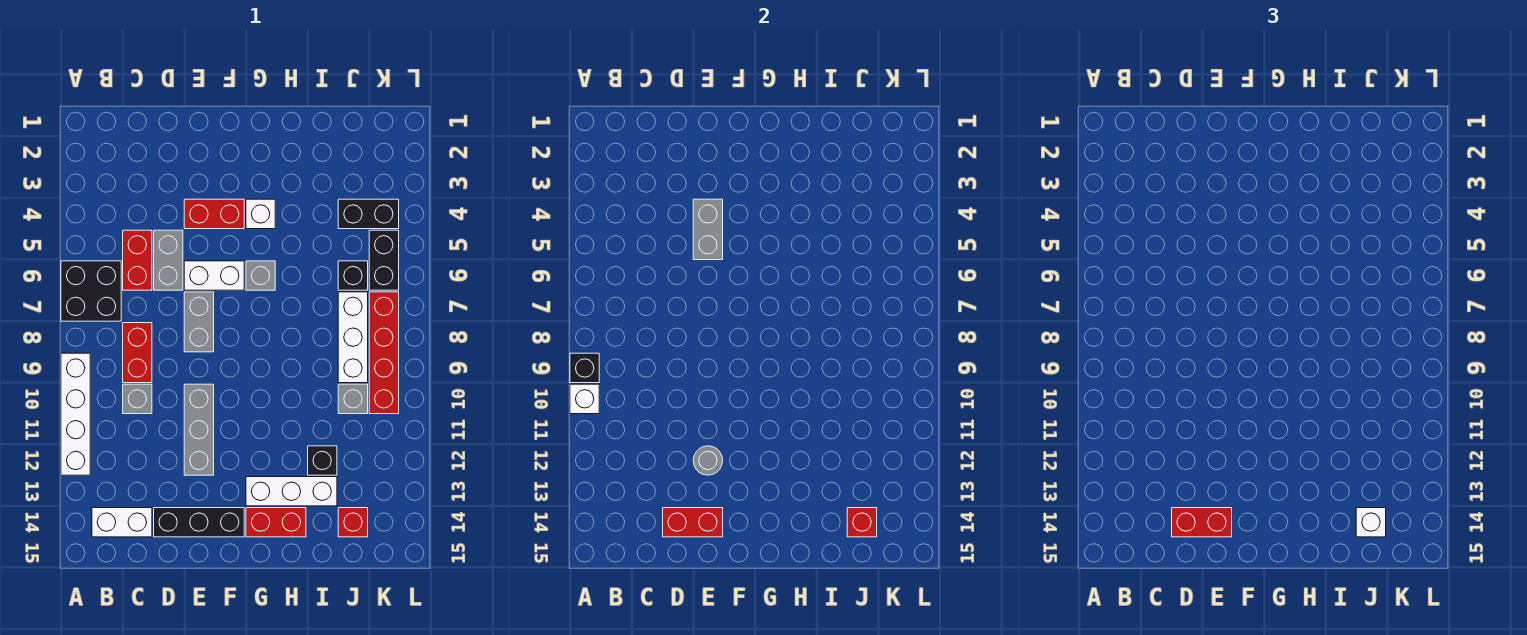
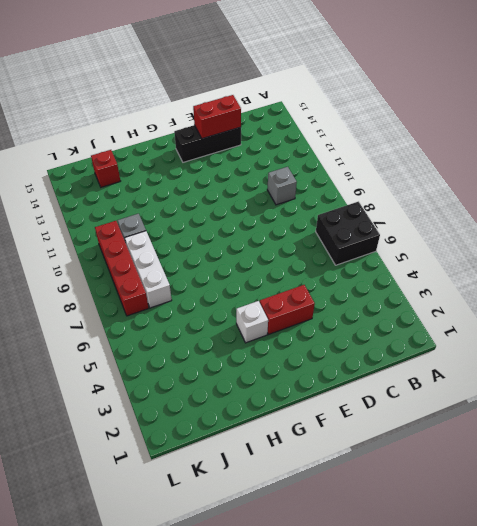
none -> white brick A9:A12 level 1
none -> white brick B14:C14 level 1
none -> red brick C5:C6 level 1
none -> red brick C8:C9 level 1

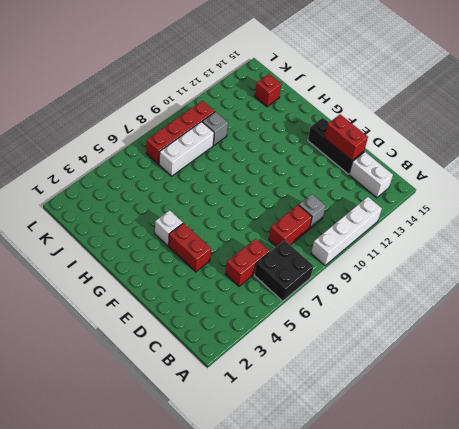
none -> grey brick D5:D6 level 1
none -> white brick E6:F6 level 1
none -> grey brick E7:E8 level 1
none -> grey brick E10:E12 level 1

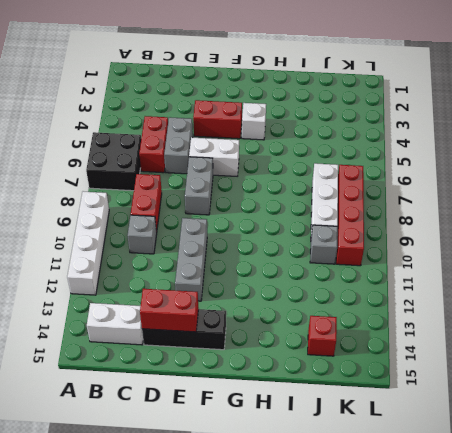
none -> grey brick G6 level 1
none -> white brick G13:I13 level 1
none -> red brick G14:H14 level 1
none -> black brick I12 level 1

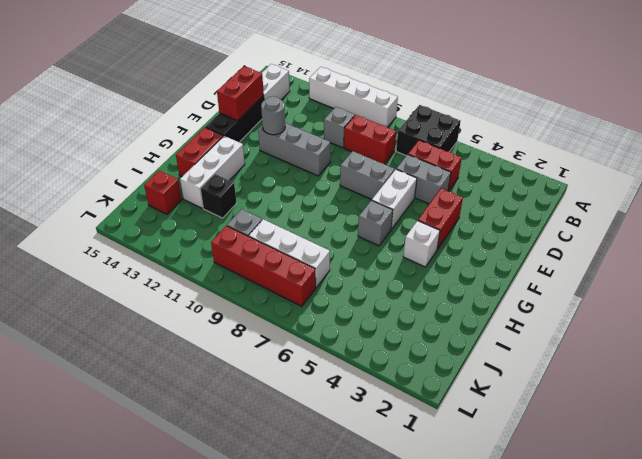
none -> black brick J4:K4 level 1
none -> black brick J6 level 1
none -> black brick K5:K6 level 1
none -> black brick A9 level 2

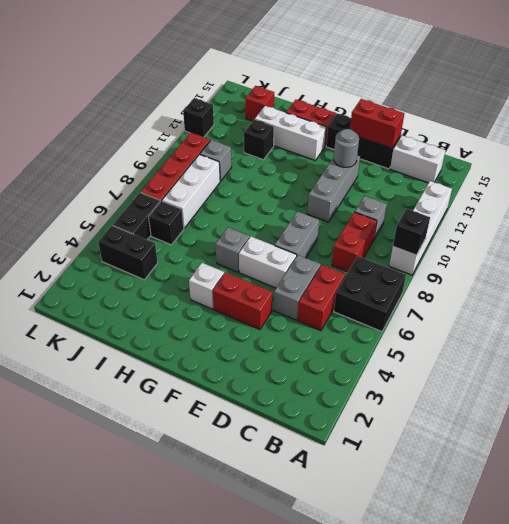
black brick L12 level 1 -> none
none -> white brick A10 level 2
none -> grey brick E4:E5 level 2
none -> red brick J14 level 2
none -> red brick D14:E14 level 3

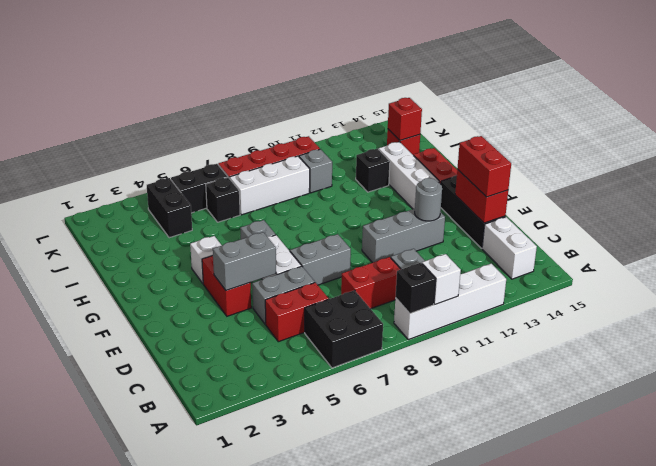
none -> white brick J14 level 3

